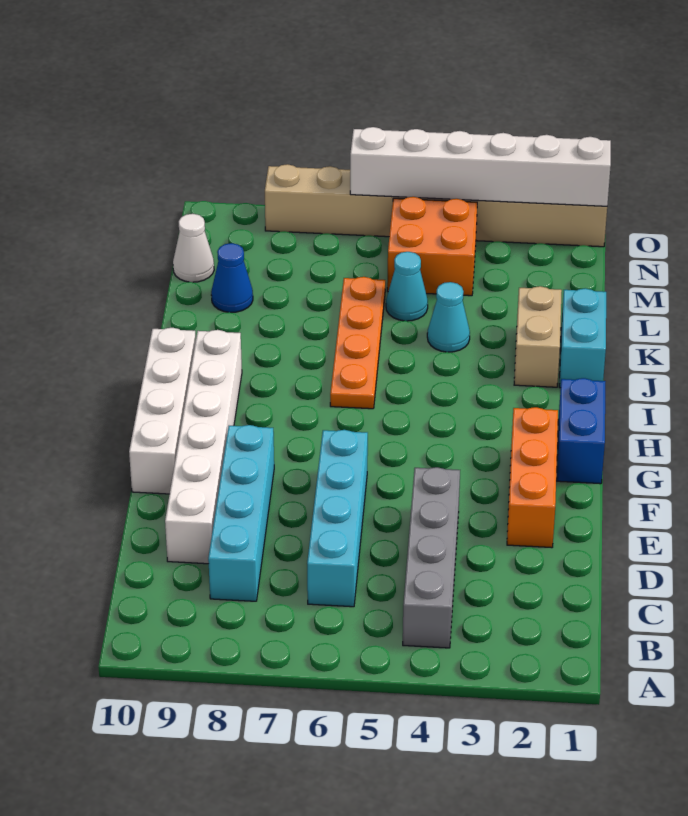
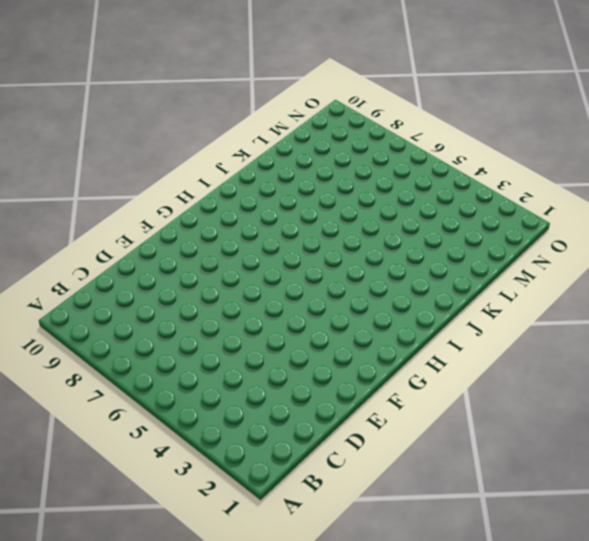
none -> grey brick B4:E4 level 1
none -> cyan brick C6:F6 level 1
none -> cyan brick C8:F8 level 1

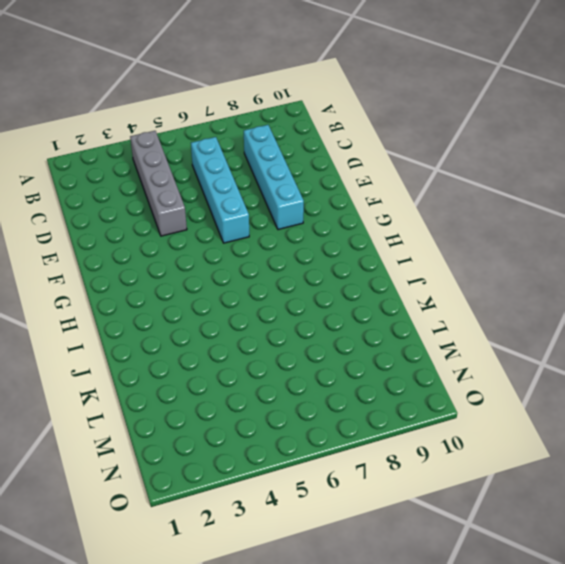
none -> white brick D9:I9 level 1
none -> orange brick E2:G2 level 1
none -> white brick F10:I10 level 1

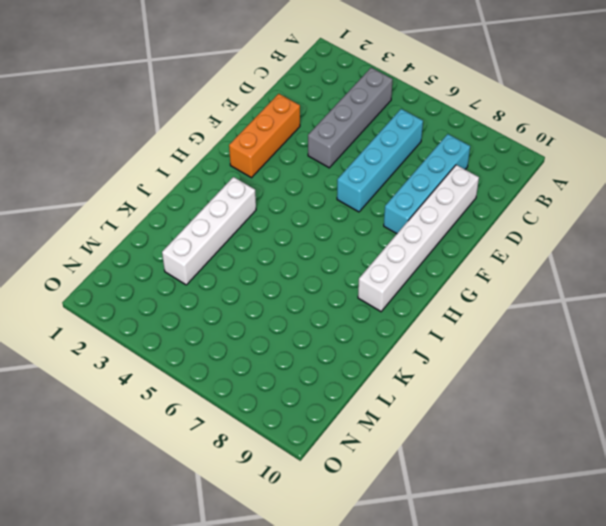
white brick I3:L3 level 1 -> white brick F10:I10 level 1
none -> blue brick G1:H1 level 1
none -> orange plate I6:L6 level 1
none -> cyan brick J1:K1 level 1

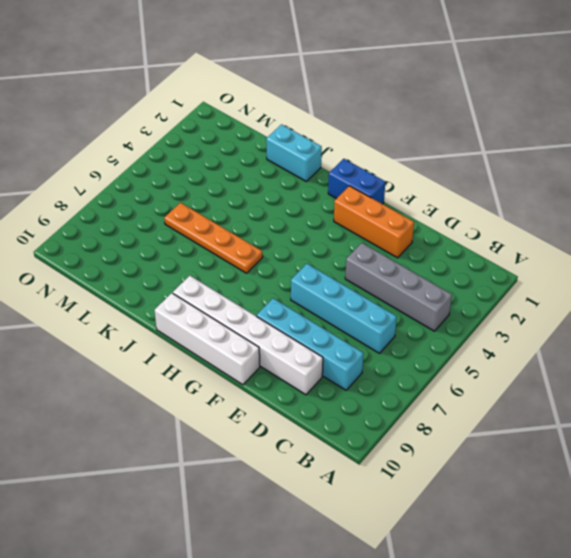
none -> tan brick J2:K2 level 1
none -> cyan cone K4 level 1
none -> cyan cone L5 level 1

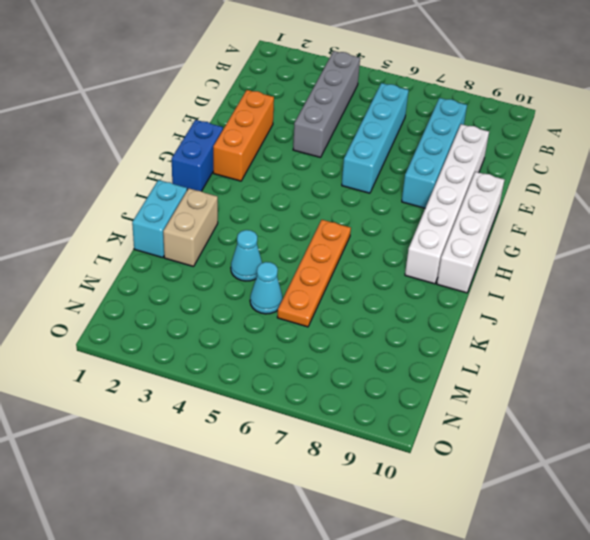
none -> blue cone L9 level 1
none -> orange brick M4:N5 level 1
none -> white cone M10 level 1

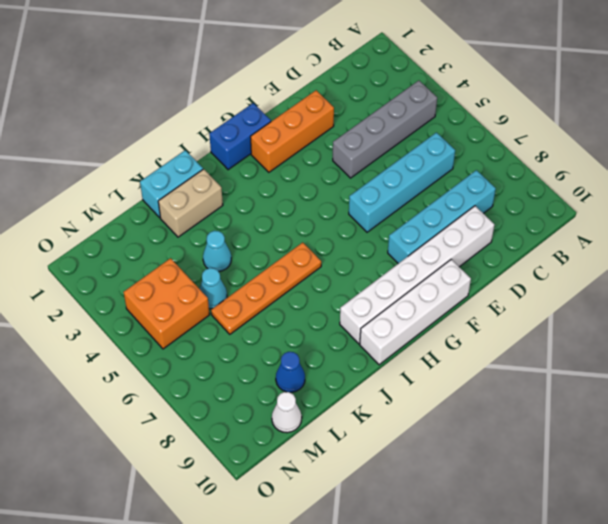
none -> tan brick O1:O8 level 1
none -> white brick O1:O6 level 2

